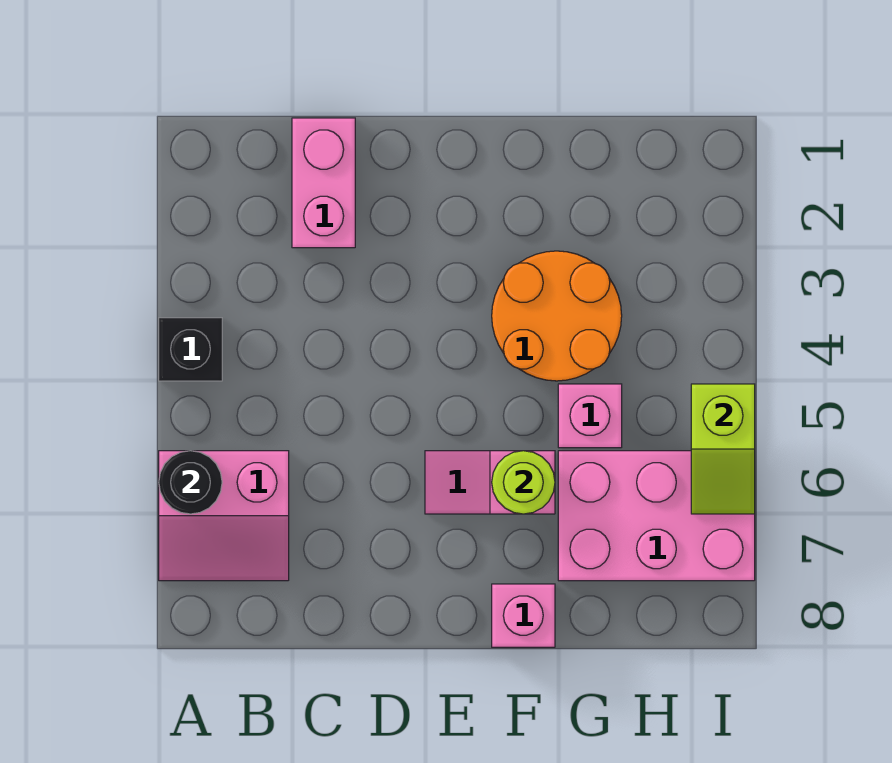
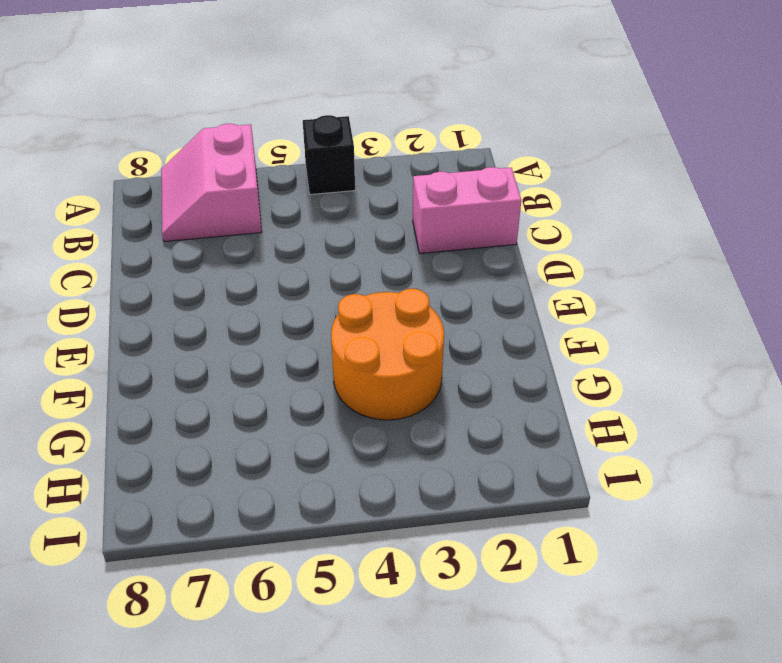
none -> pink slope E6:F6 level 1 top F
none -> pink brick F8 level 1

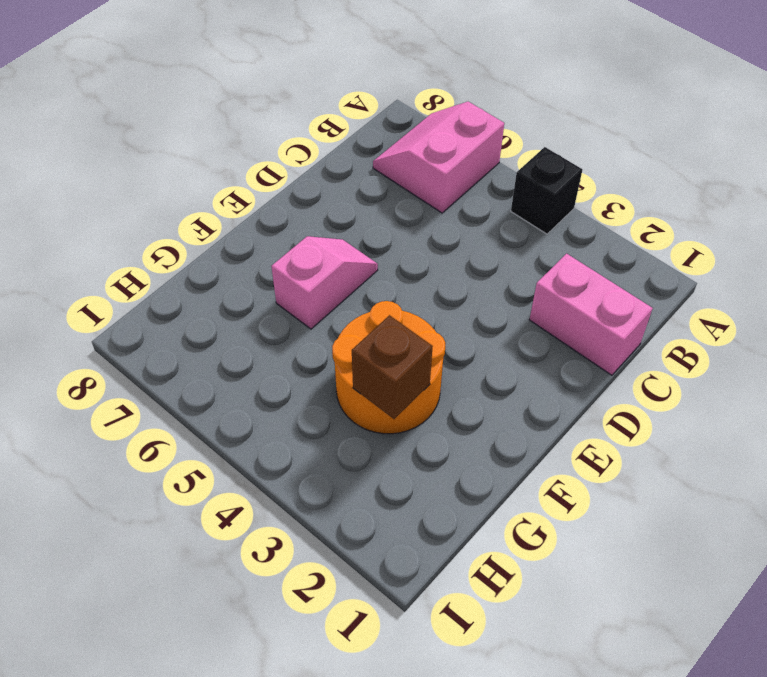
brown brick G3 level 2 -> none
none -> pink brick F8 level 1
none -> pink brick G5 level 1

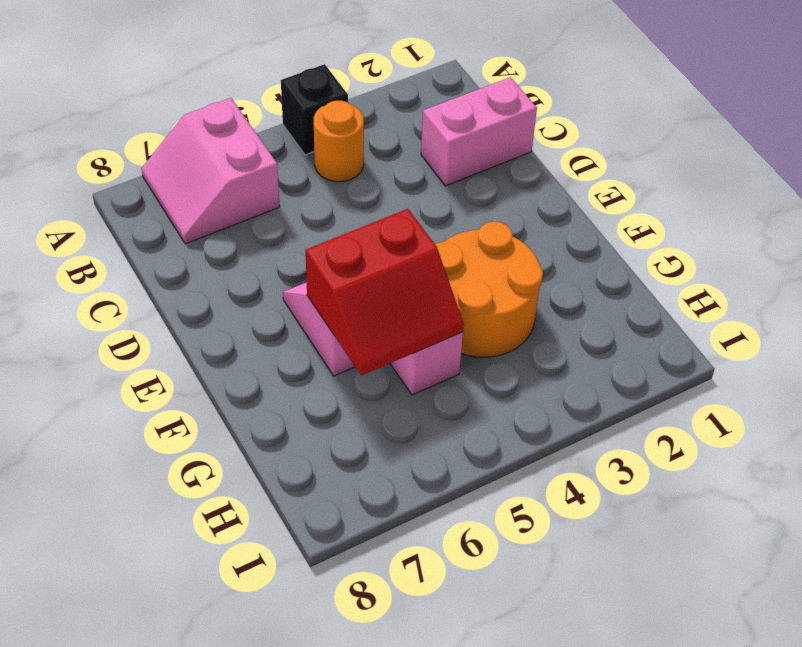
orange round brick B4 level 1 -> none
red slope F5:G6 level 2 top F -> lime round brick F6 level 2
none -> pink brick F8 level 1
none -> pink brick G6:I7 level 1

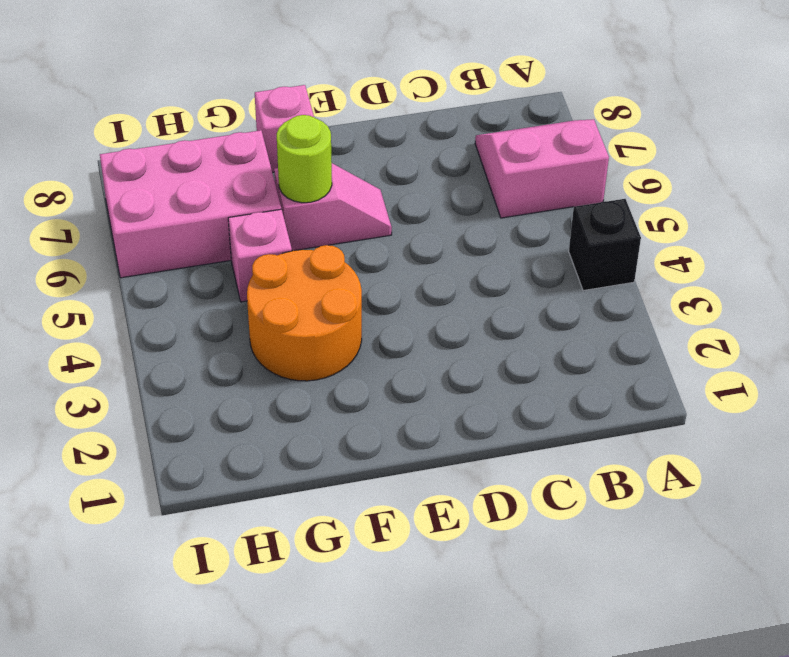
none -> pink brick C1:C2 level 1
none -> black round brick A6 level 2

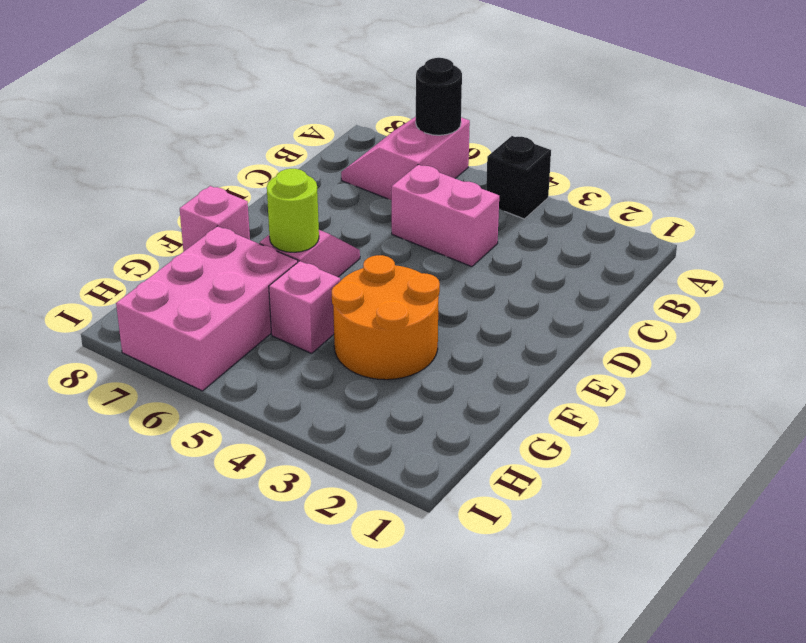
pink brick C4:C5 level 1 -> pink brick C1:C2 level 1
none -> lime slope I5:I6 level 2 top 5

